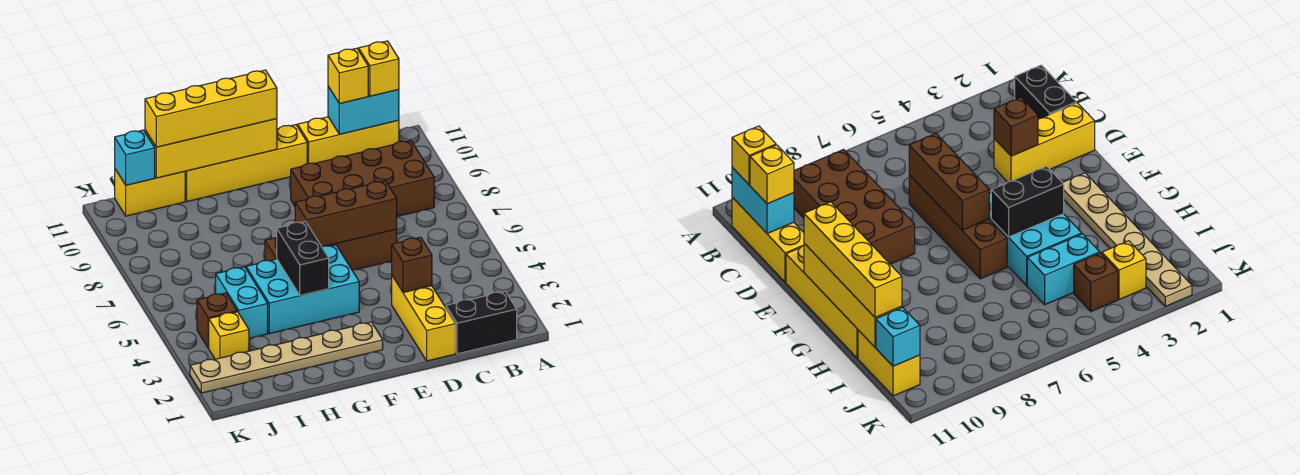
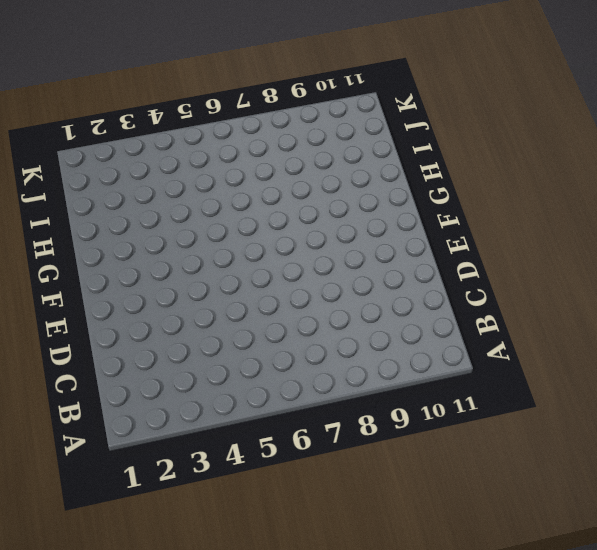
none -> black brick B1:C1 level 1
none -> brown brick B8:E9 level 1
none -> yellow brick B11:D11 level 1

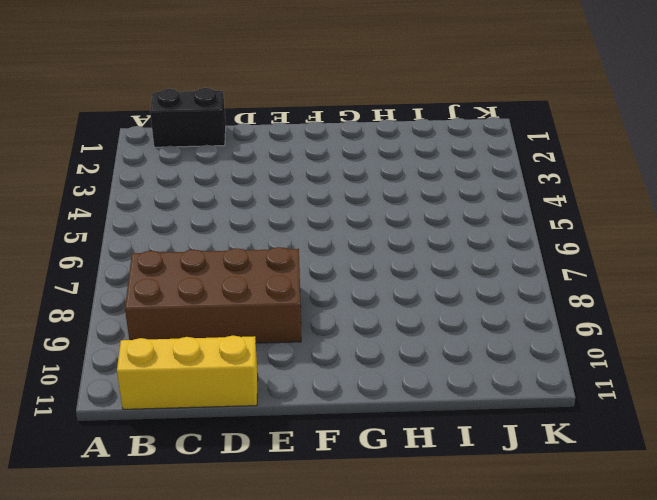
none -> yellow brick D1:D3 level 1
none -> brown brick D6:G6 level 1
none -> yellow brick E11:H11 level 1

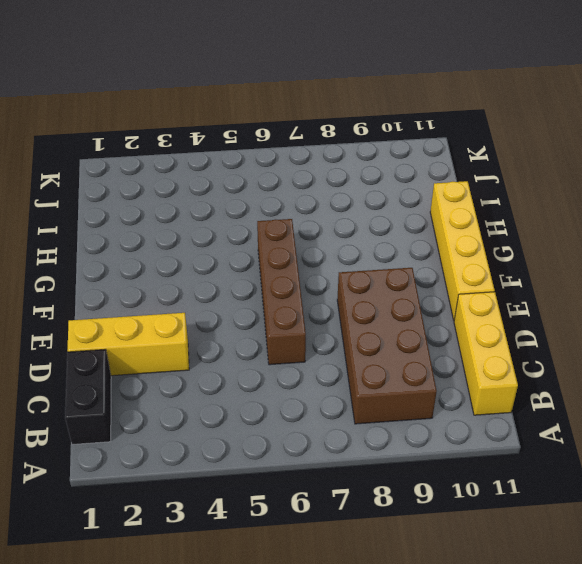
none -> tan plate F2:K2 level 1
none -> cyan brick F4:H5 level 1
none -> cyan brick I4:I5 level 1

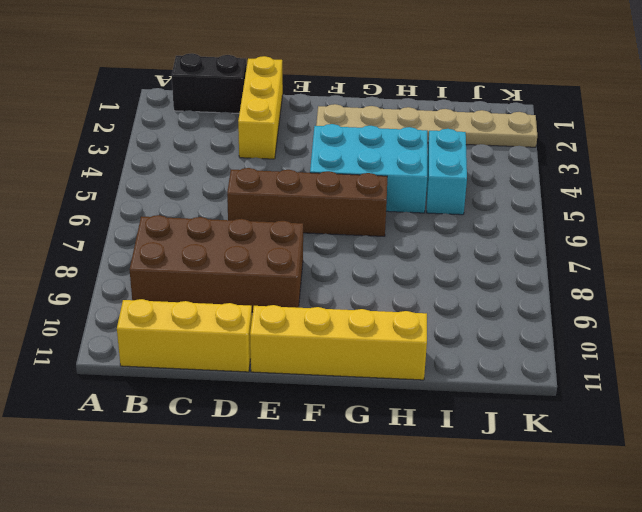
none -> yellow brick I11:J11 level 1
none -> yellow brick J3 level 1
none -> brown brick J4 level 1

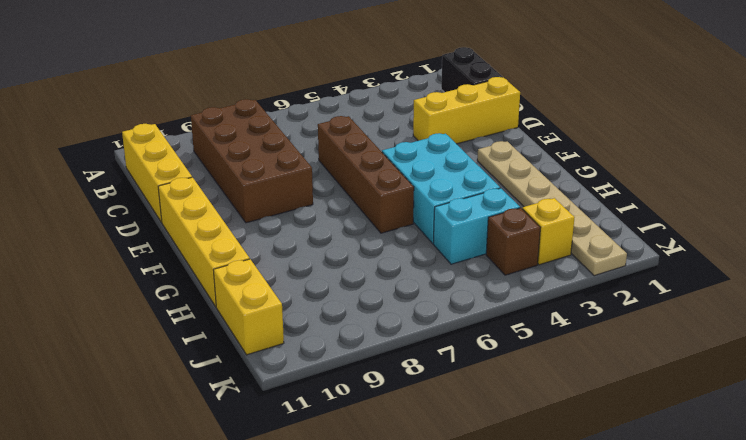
none -> cyan brick B11:C11 level 2
none -> brown brick D3 level 2
none -> brown brick D6:F6 level 2

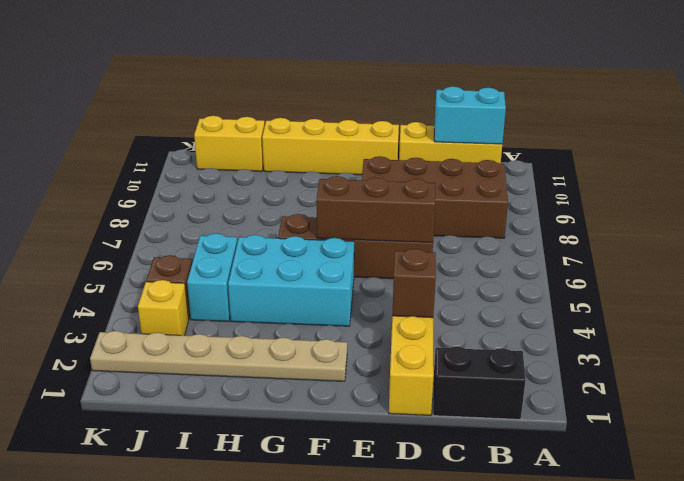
none -> yellow brick F11:I11 level 2
none -> black brick G4:G5 level 2
none -> cyan brick J11 level 2

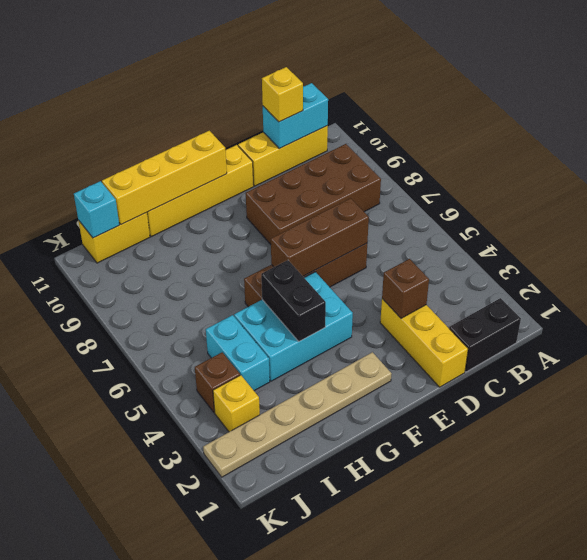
none -> yellow brick B11 level 3
none -> yellow brick F11:I11 level 3

